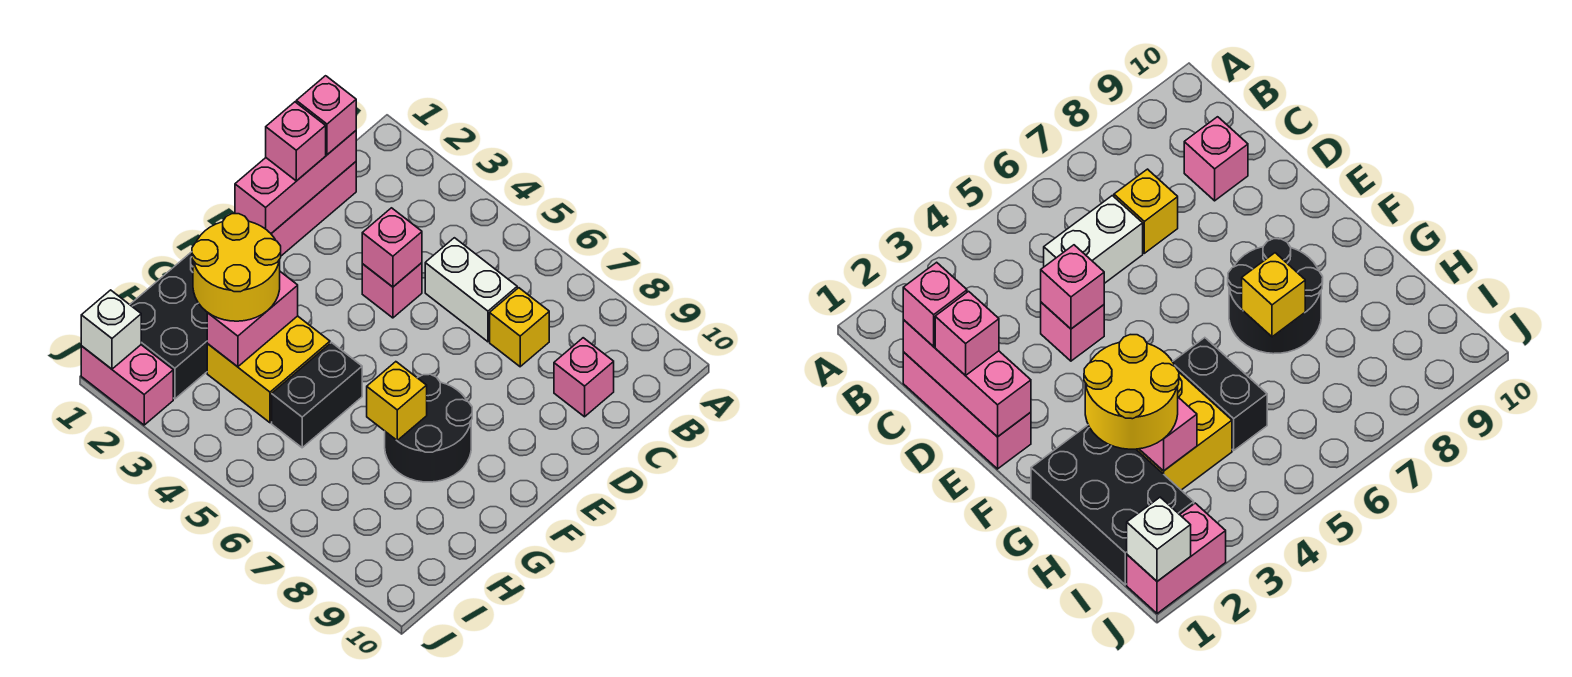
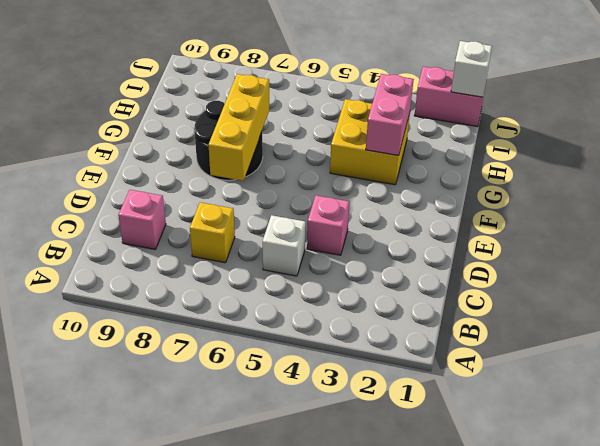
white brick C5 level 1 -> white brick C5:C6 level 1
yellow brick E7:G7 level 2 -> yellow brick G7 level 2
none -> pink brick C1:E1 level 1
none -> black brick G1:I2 level 1
none -> black brick G5:H5 level 1

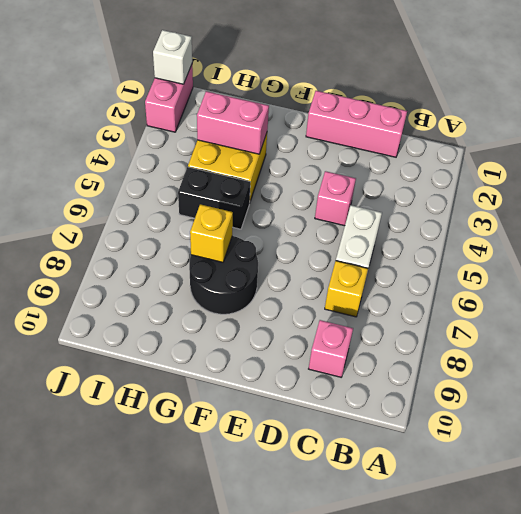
none -> black brick G1:I2 level 1
none -> pink brick C1:E1 level 2
none -> pink brick D4 level 2

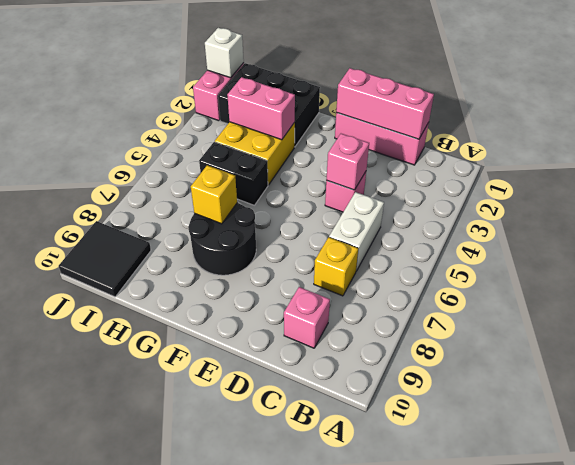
black tile I9:J10 level 1 -> none
none -> pink brick C1 level 3
none -> pink brick D1 level 3
none -> yellow round brick G2:H3 level 3

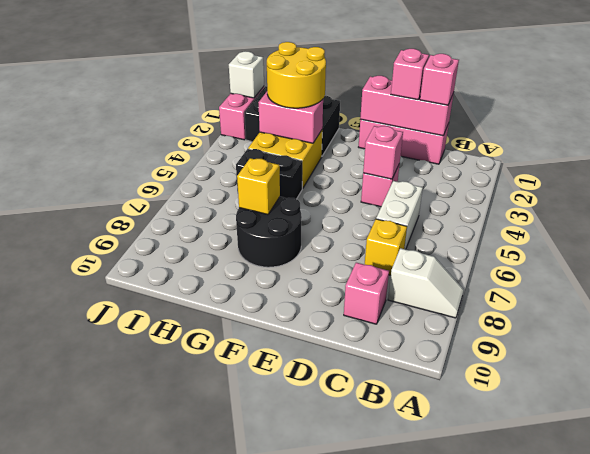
white slope A8:B8 level 1 top B -> none

